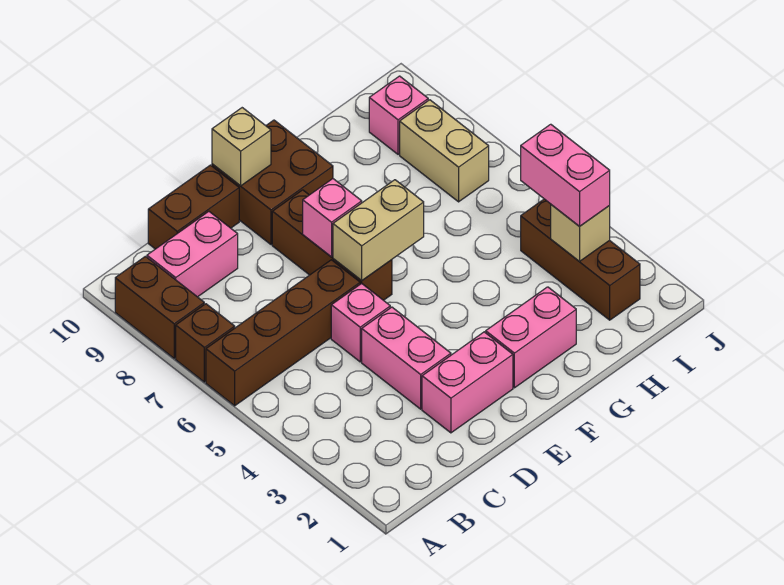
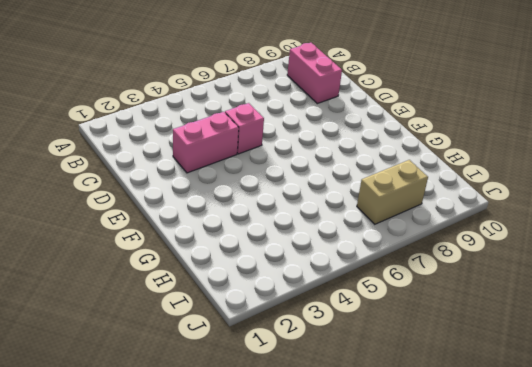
none -> brown brick A6:D6 level 1
none -> brown brick A7 level 1
none -> brown brick A8:A9 level 1

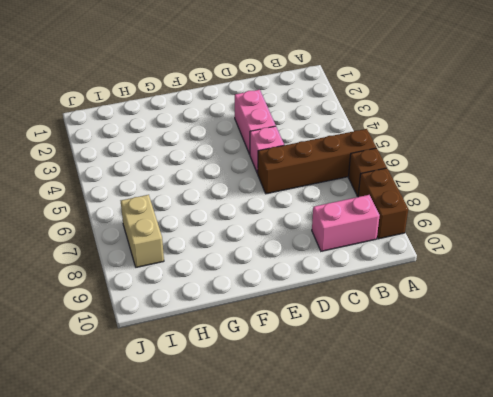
none -> brown brick C10:D10 level 1
none -> pink brick D2:E2 level 1
none -> brown brick E6:E8 level 1

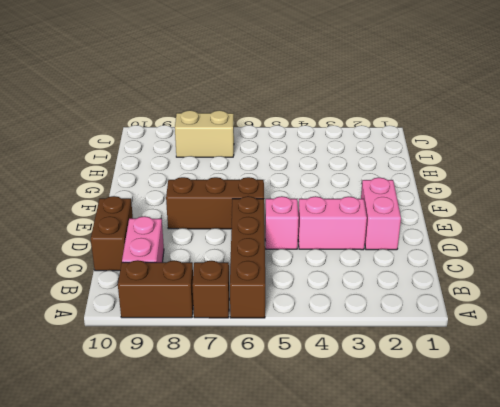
none -> brown brick E9:F10 level 1
none -> pink brick F2:G2 level 1
none -> brown brick I2:I4 level 1

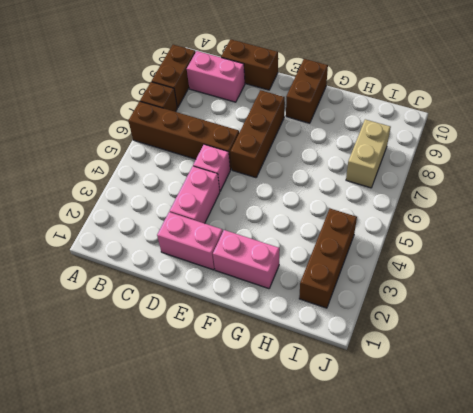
brown brick F9:F10 level 1 -> brown brick E9:F10 level 1
none -> pink brick I9 level 1
none -> tan brick E6:F6 level 2
none -> pink brick E7 level 2

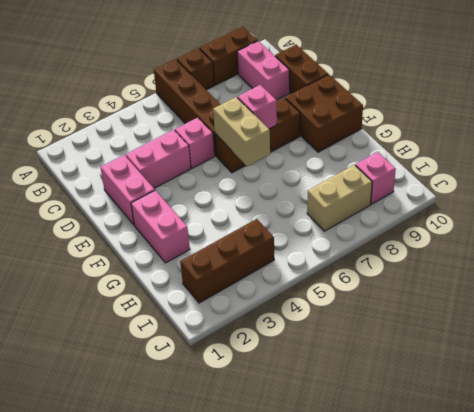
none -> tan brick E10 level 2
none -> tan brick I3 level 2
none -> pink brick I3:I4 level 3

